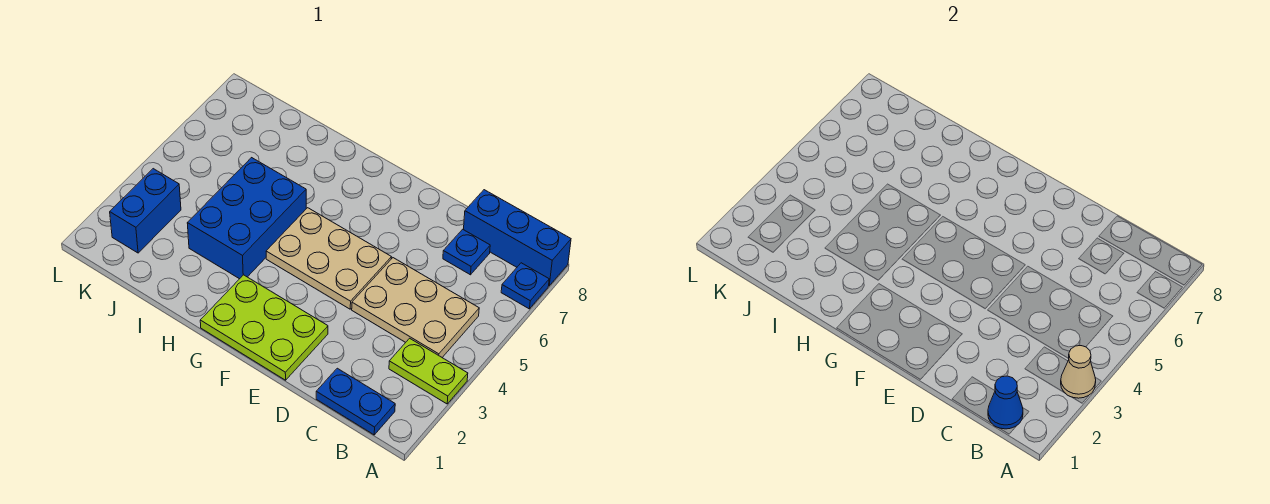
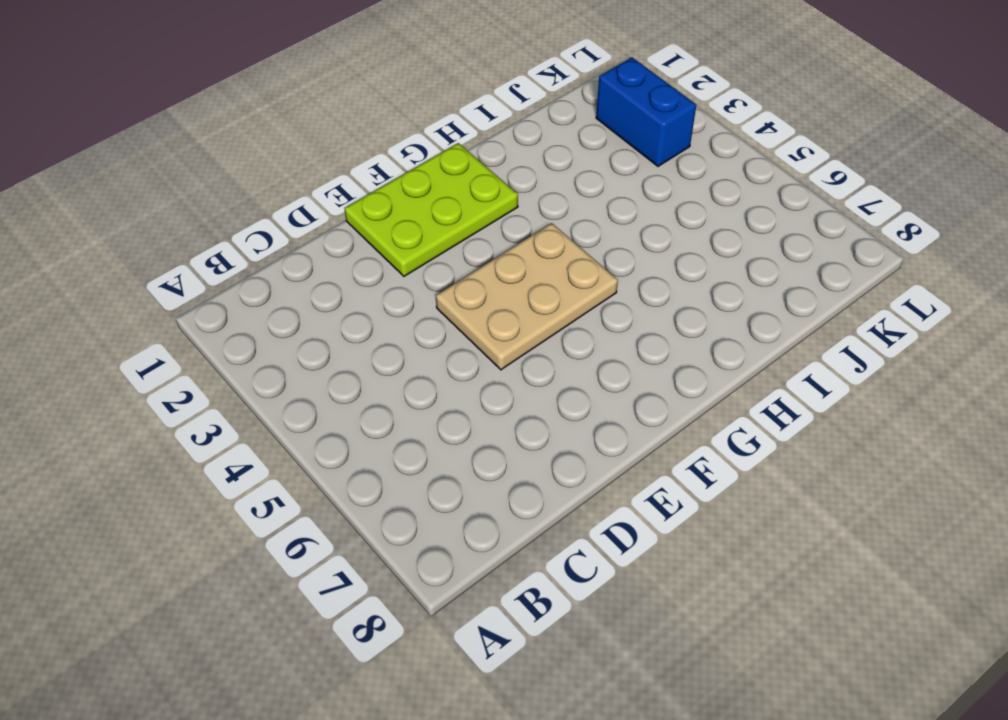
none -> lime plate A3:B3 level 1
none -> blue plate A7 level 1
none -> blue brick A8:C8 level 1

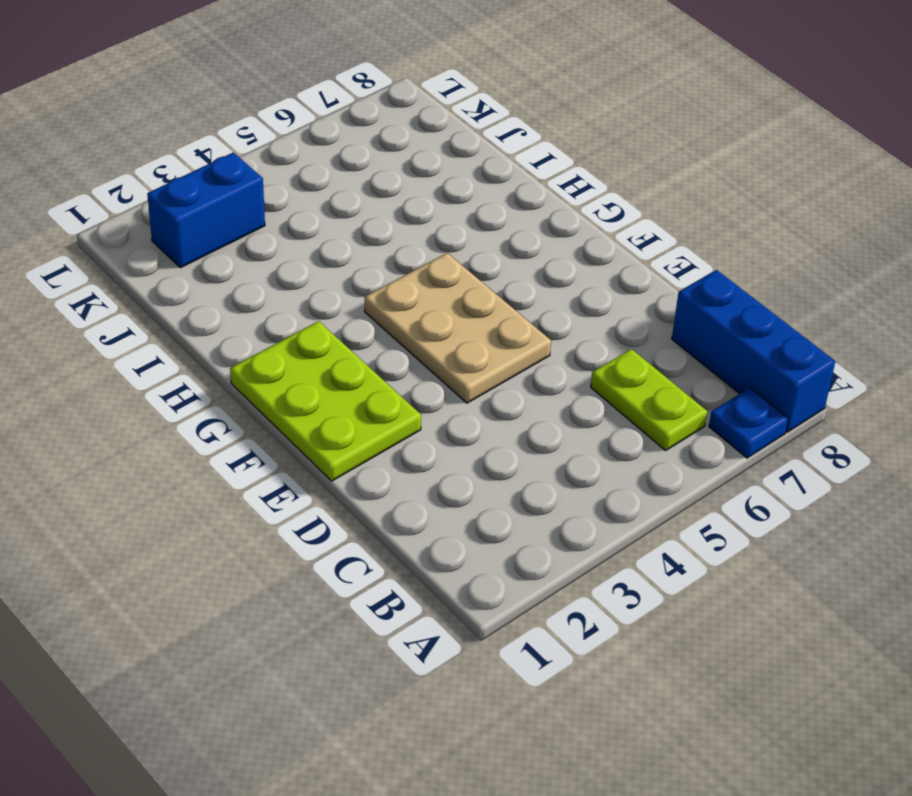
lime plate B6:C6 level 1 -> lime plate A3:B3 level 1
none -> blue plate B1:C1 level 1
none -> tan plate B4:D5 level 1
none -> blue plate C7 level 1

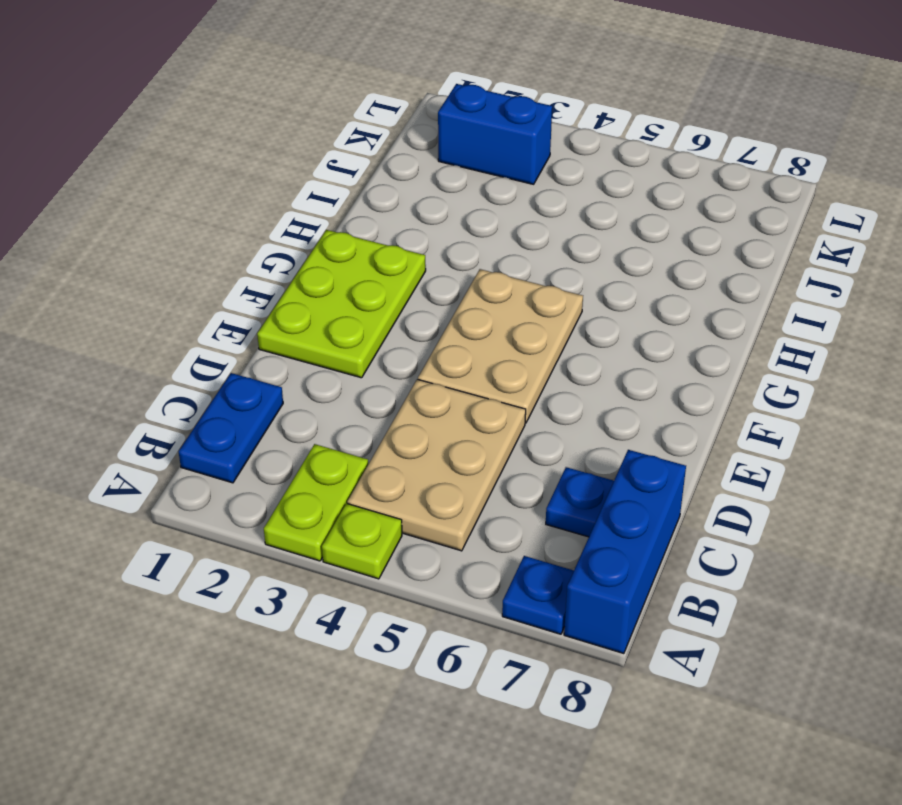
lime plate A4 level 1 -> none
none -> blue brick H3:I5 level 1
none -> tan cone A3 level 2
none -> blue cone B1 level 2

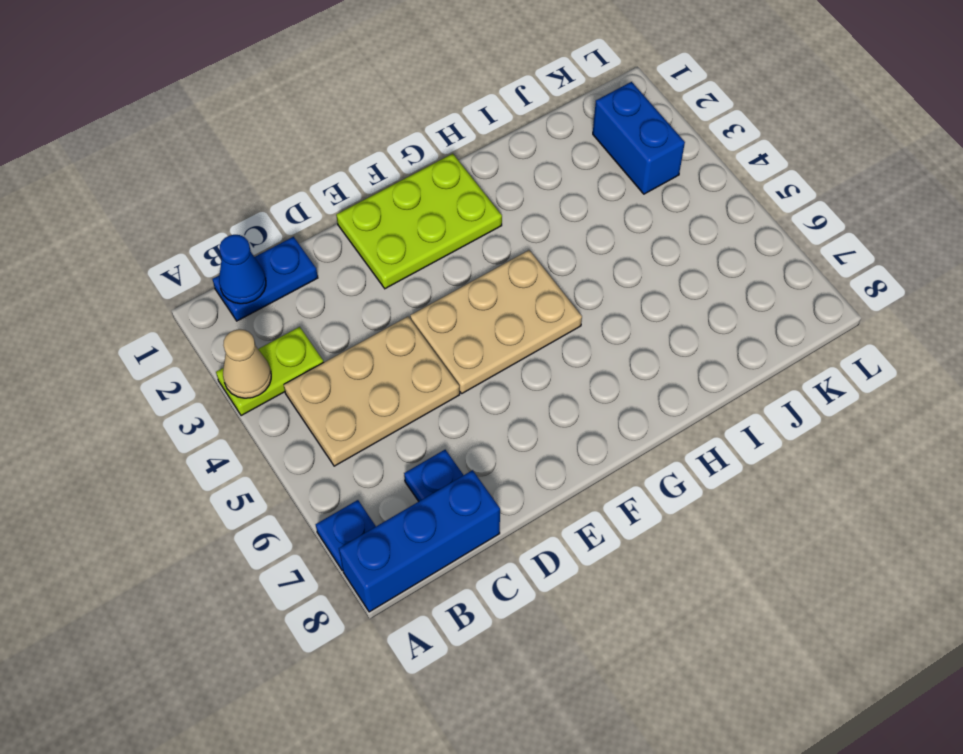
none -> blue brick H3:I5 level 1

